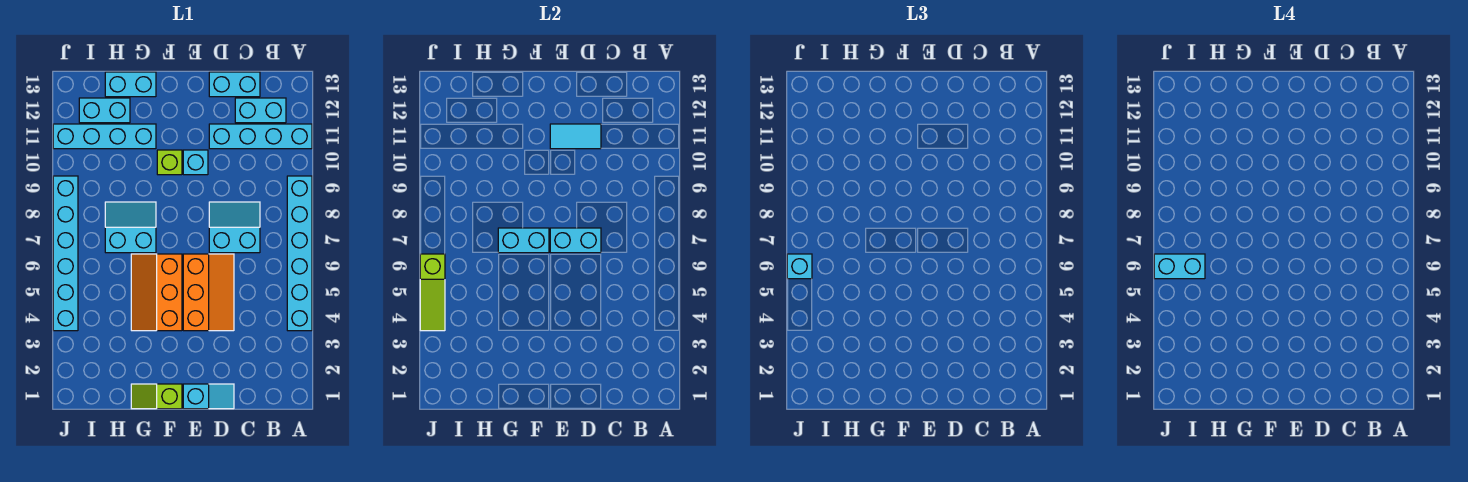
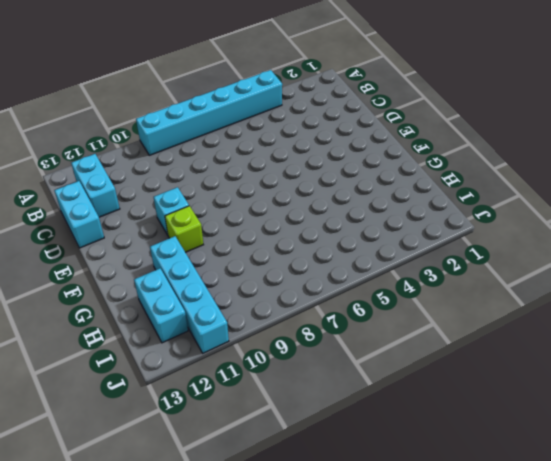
none -> cyan brick A11:D11 level 1
none -> cyan slope C7:D8 level 1 top 7
none -> cyan slope D1:E1 level 1 top E

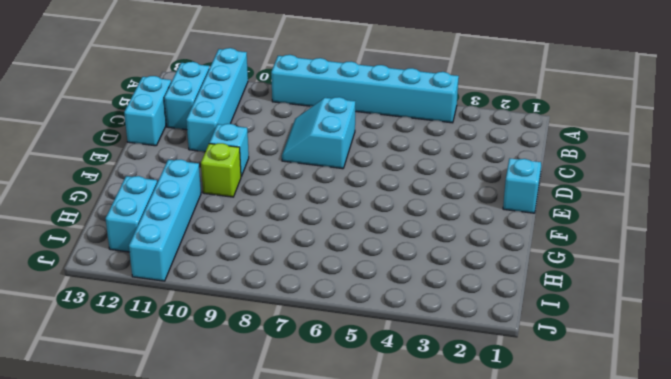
none -> orange slope D4:E6 level 1 top E
none -> lime slope F1:G1 level 1 top F
none -> orange slope F4:G6 level 1 top F

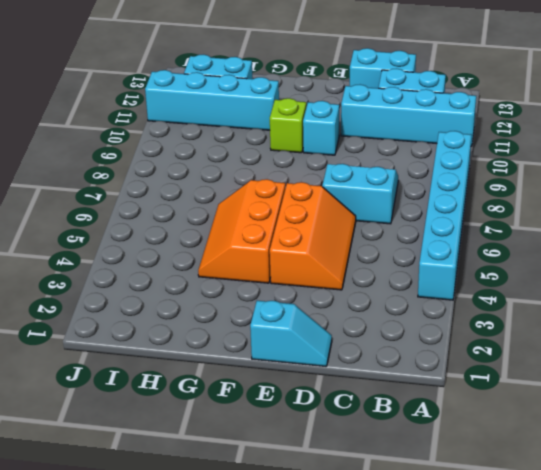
none -> lime slope F1:G1 level 1 top F
none -> cyan slope G7:H8 level 1 top 7
none -> cyan brick G13:H13 level 1

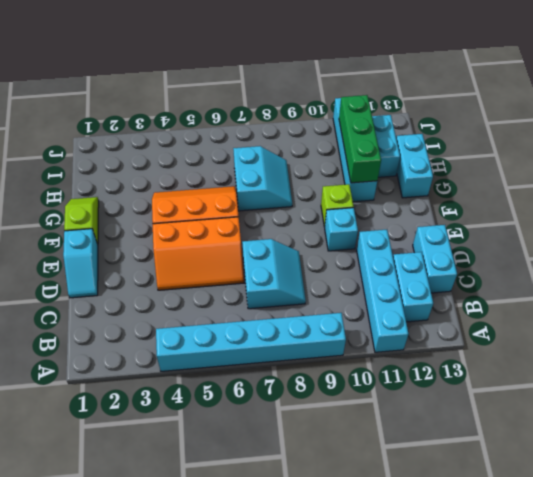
green brick G11:I11 level 2 -> none
none -> cyan brick J4:J9 level 1
none -> cyan brick D7:E7 level 2
none -> cyan tile D11:E11 level 2

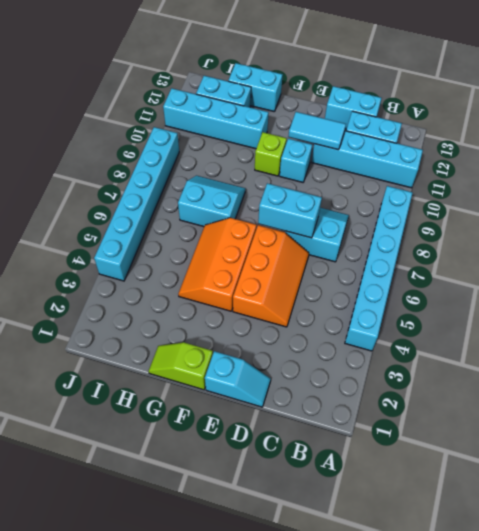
none -> cyan brick F7:G7 level 2
none -> lime slope J4:J6 level 2 top 6
none -> cyan brick J6 level 3

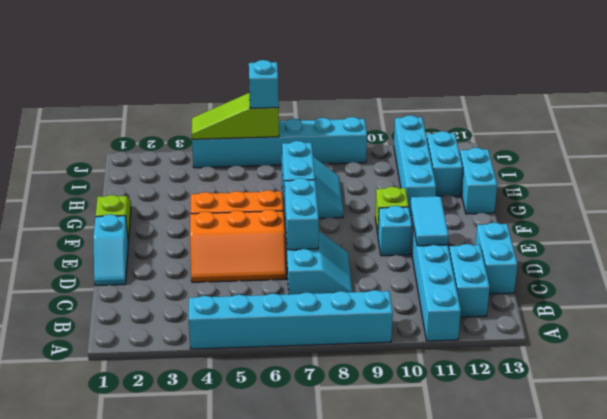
none -> cyan brick I6:J6 level 4

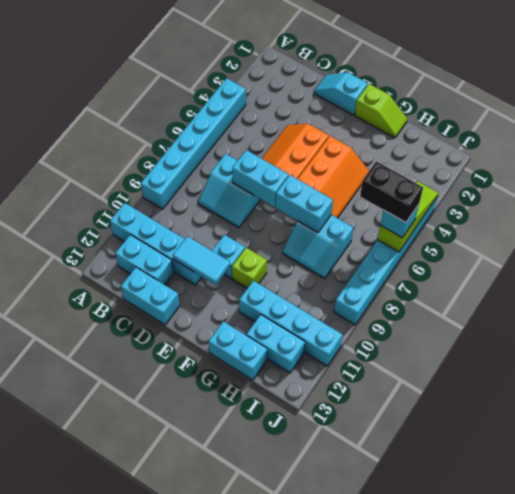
black brick I6:J6 level 4 -> cyan brick I6:J6 level 4

